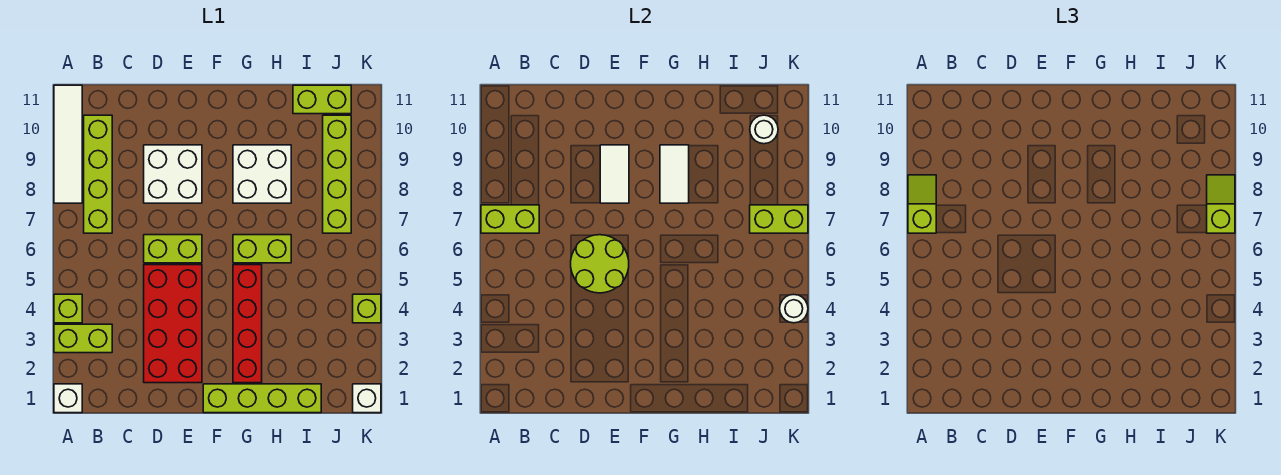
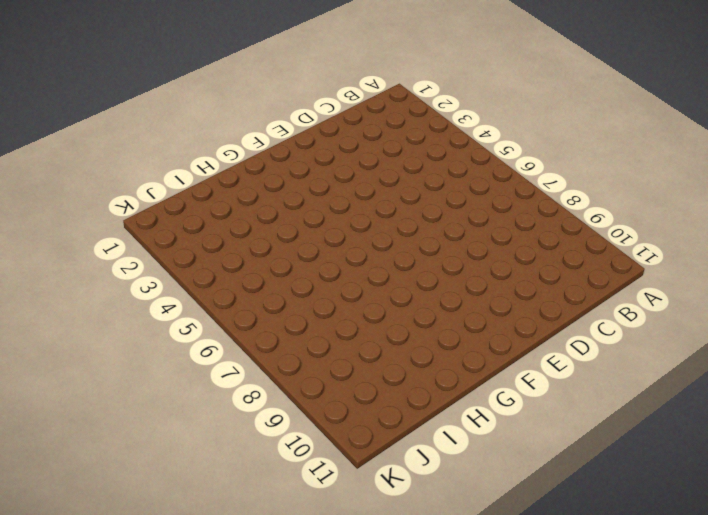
none -> white brick A1 level 1
none -> lime brick A3:B3 level 1
none -> lime brick A4 level 1

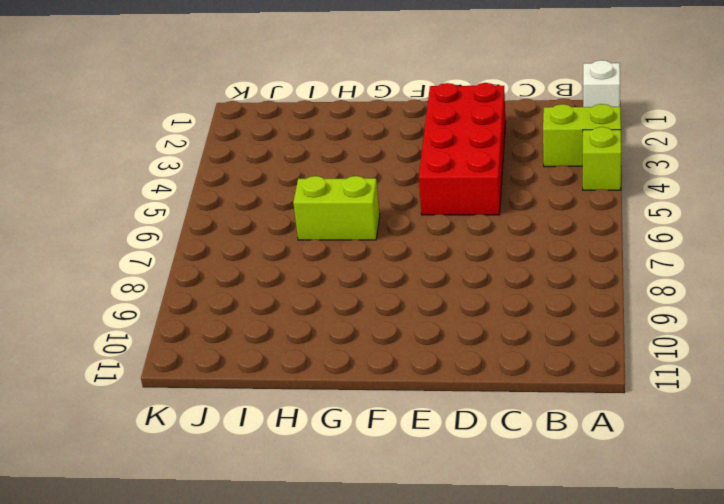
none -> white tile A8:A11 level 1
none -> lime brick B7:B10 level 1
none -> lime brick D6:E6 level 1

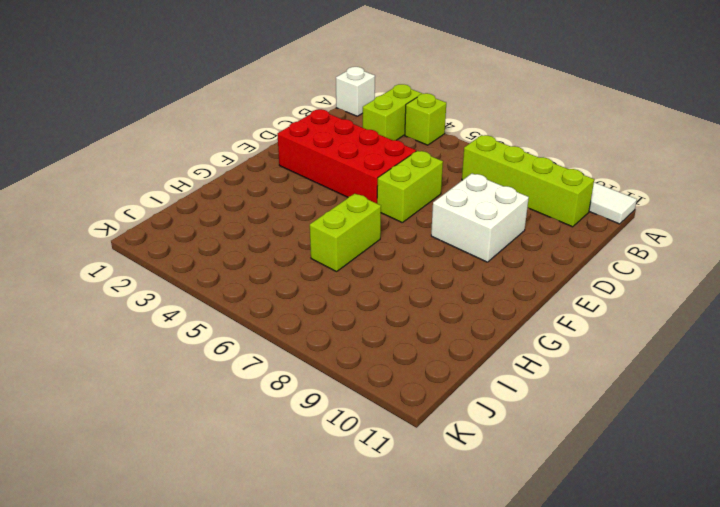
none -> lime brick F1:I1 level 1
none -> red brick G2:G5 level 1
none -> white brick G8:H9 level 1

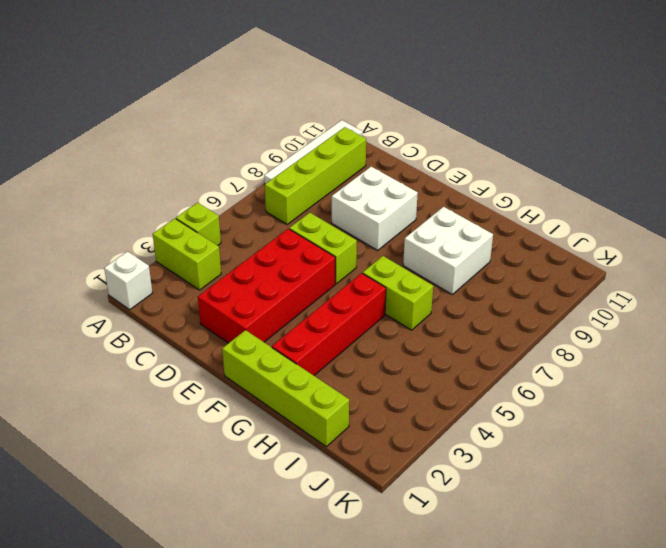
none -> lime brick I11:J11 level 1
none -> lime brick J7:J10 level 1
none -> white brick K1 level 1

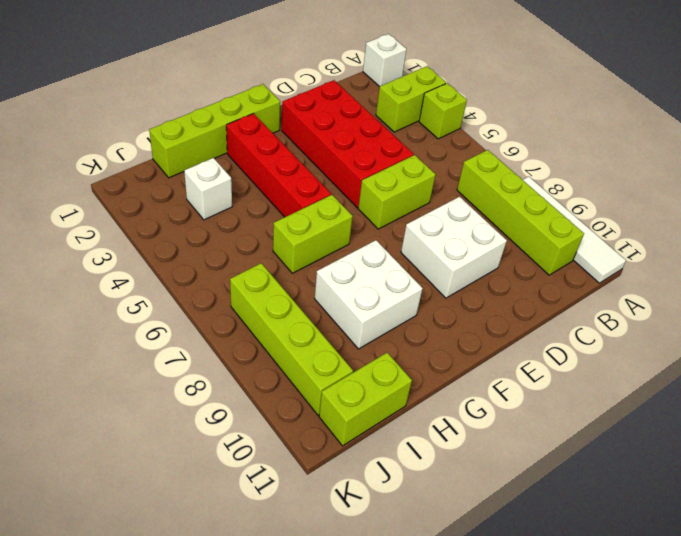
white brick I3 level 1 -> white brick K1 level 1
none -> lime brick K4 level 1
none -> lime brick A7:B7 level 2
none -> lime round brick D5:E6 level 2

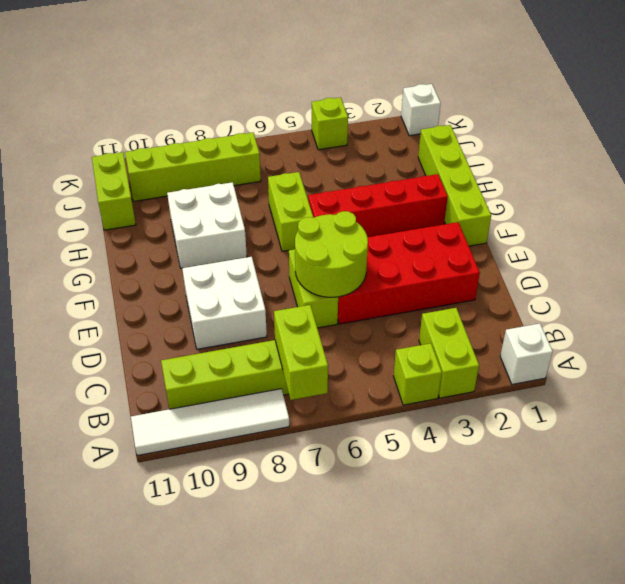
none -> white tile E8:E9 level 2
none -> white tile G8:G9 level 2
none -> lime brick J7:K7 level 2

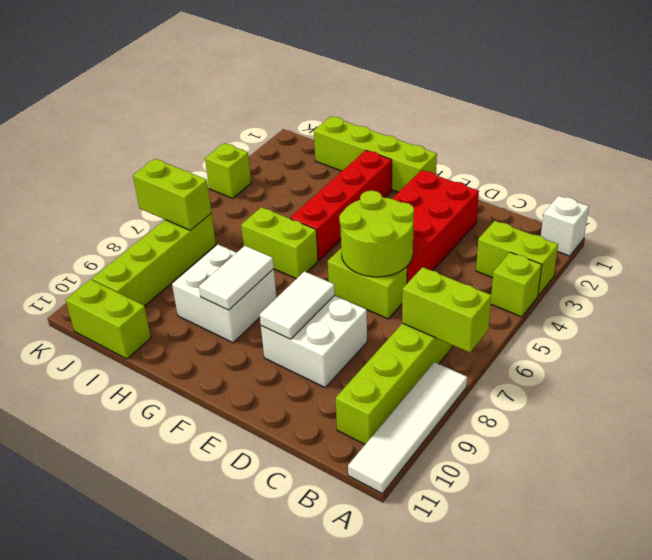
none -> white brick K1 level 1
none -> white round brick J10 level 2
none -> white round brick K4 level 2

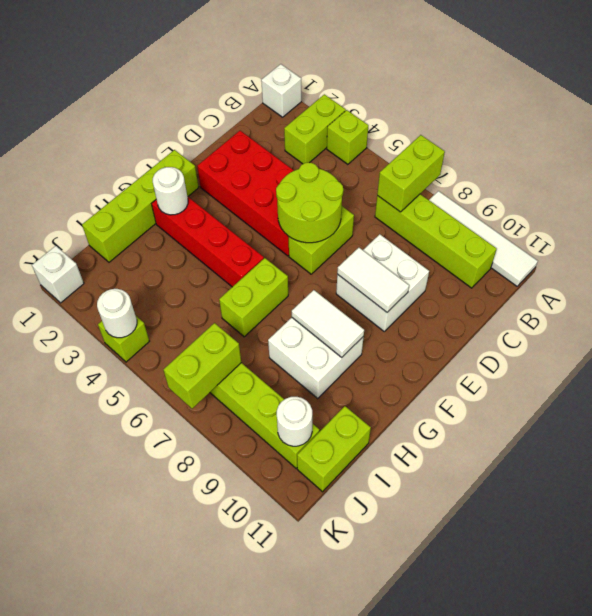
white round brick G2 level 2 -> none
none -> lime slope A7:A8 level 3 top 7
none -> lime slope K7:K8 level 3 top 7

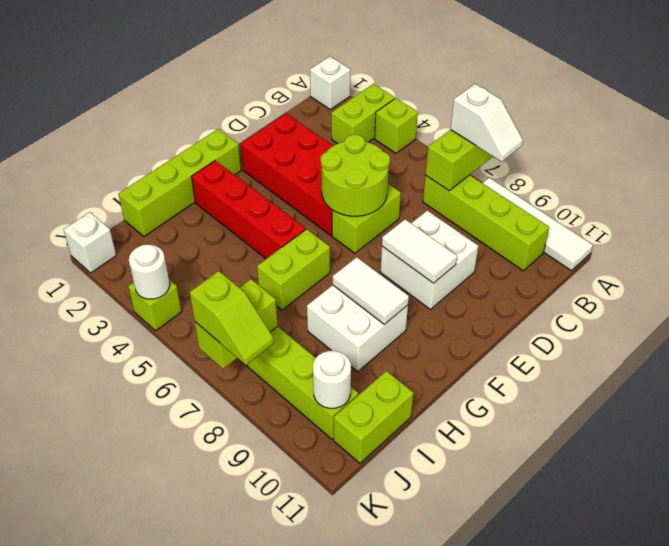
white slope A7:A8 level 3 top 7 -> lime slope A7:A8 level 3 top 7

